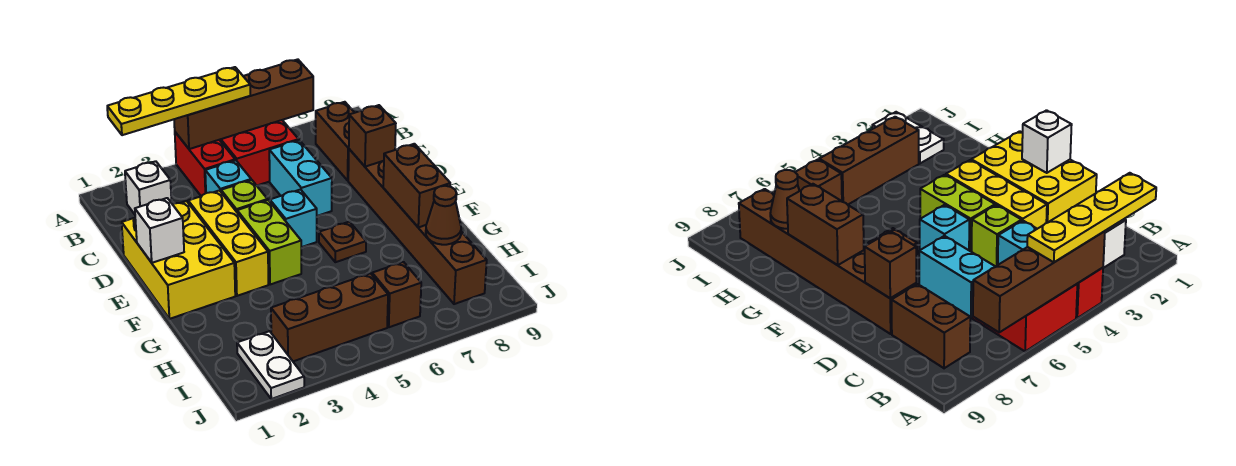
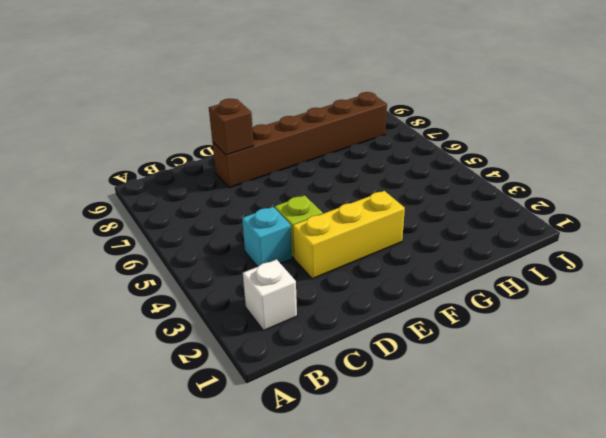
none -> red brick A4:B4 level 1
none -> red brick A5:B6 level 1
none -> brown brick B8:C8 level 1

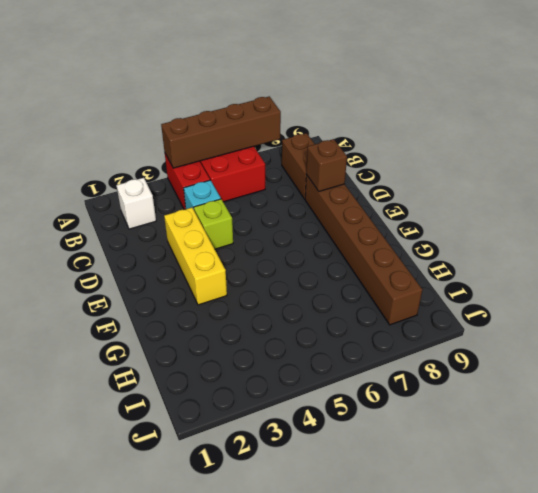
none -> cyan brick C6:D6 level 1
none -> yellow brick D1:F2 level 1
none -> lime brick E4:F4 level 1

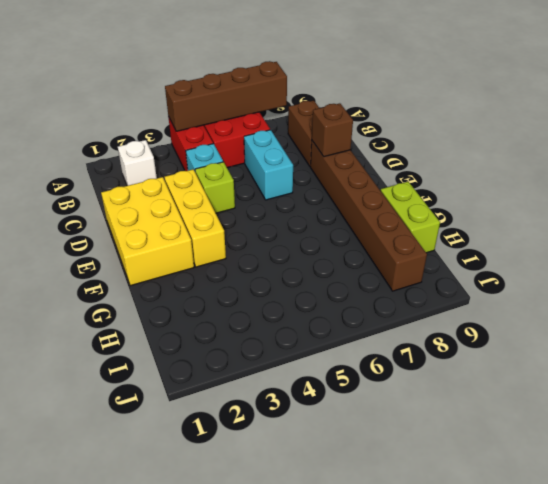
lime brick G9:H9 level 1 -> lime brick E4:F4 level 1
none -> cyan brick E5 level 1
none -> brown plate F6 level 1
none -> white plate I2:J2 level 1

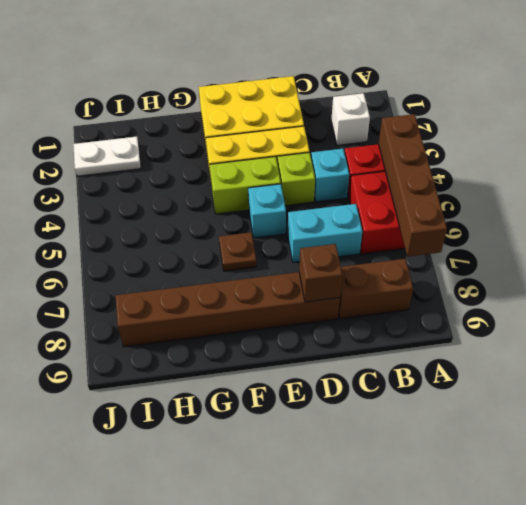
none -> brown brick I3:I5 level 1
none -> brown brick I6 level 1
none -> white brick E1 level 2

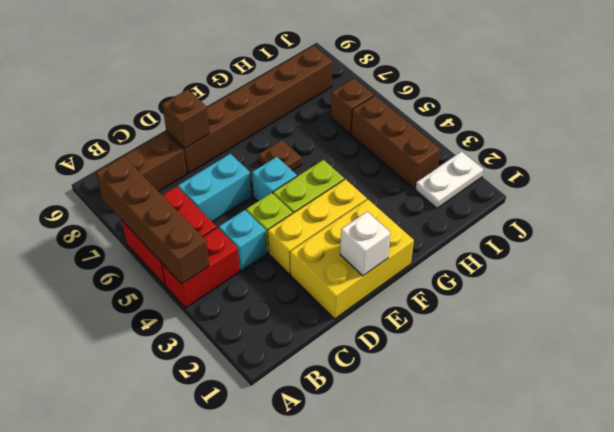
none -> white brick B2 level 1
none -> brown brick F8:G8 level 2
none -> brown cone H8 level 2

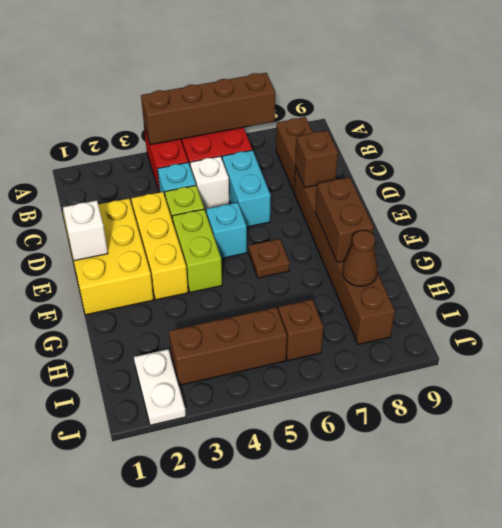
white brick C5 level 1 -> white brick B2 level 1
none -> yellow plate A2:A5 level 3

